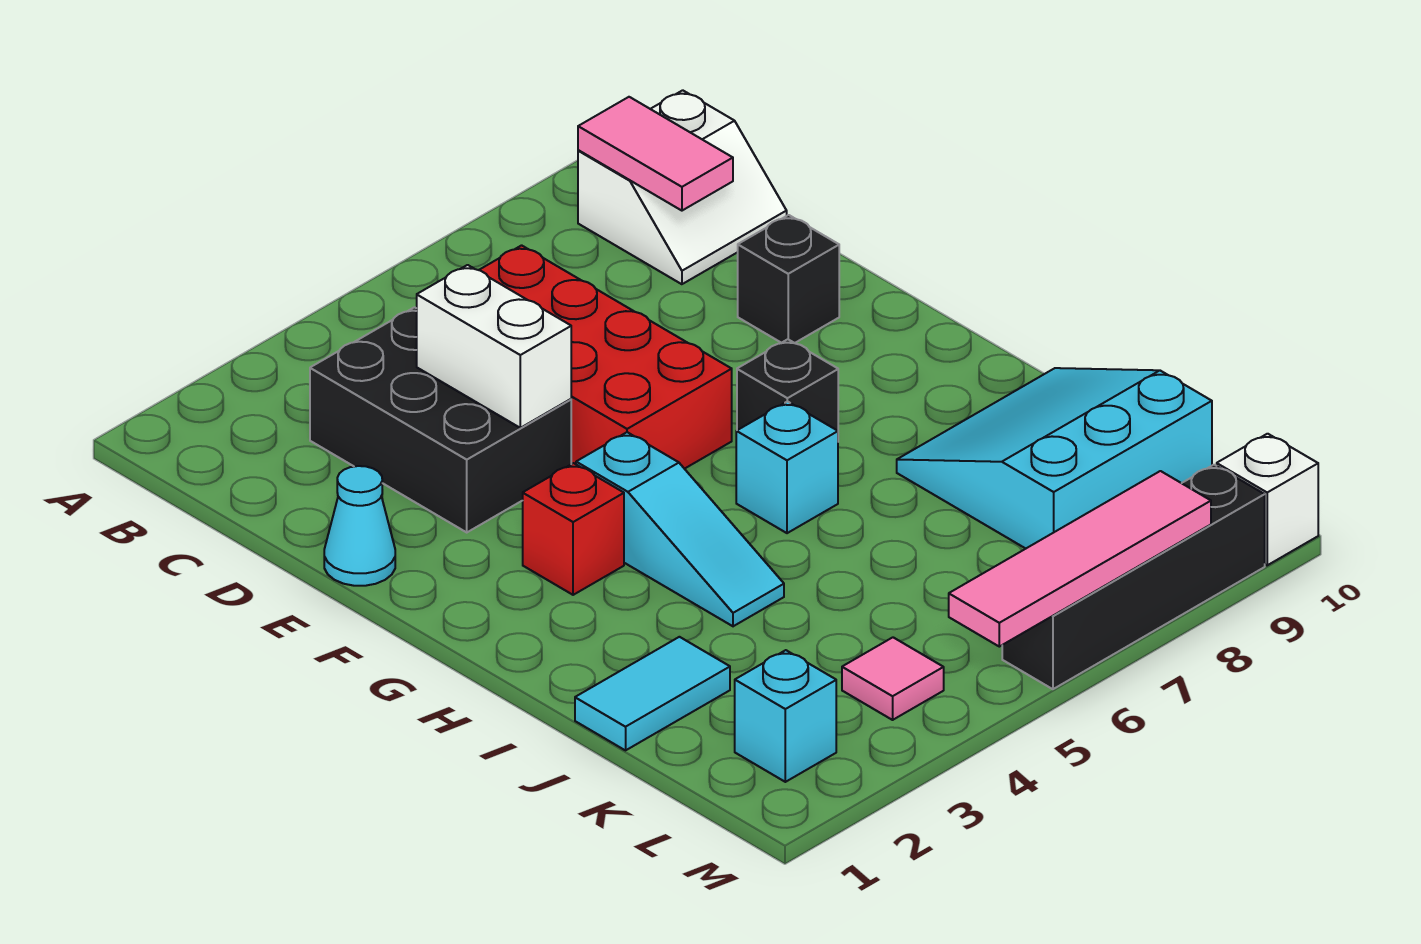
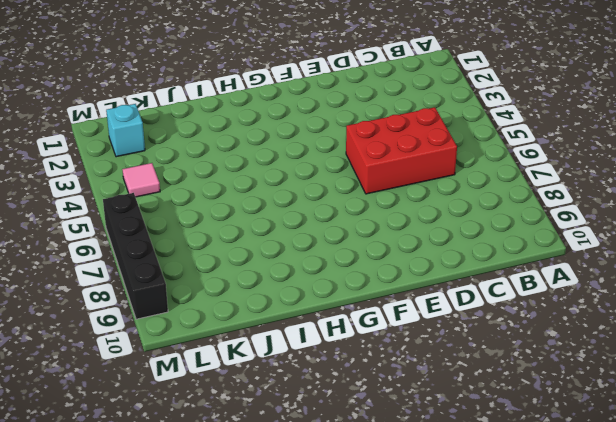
red brick C5:E6 level 1 -> red brick C5:F6 level 1
none -> white slope B9:C10 level 1 top B
none -> black brick C3:E4 level 1
none -> cyan cone E1 level 1

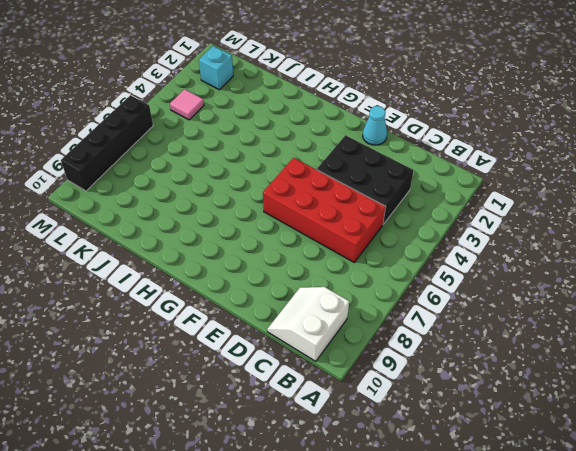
none -> black brick E9 level 1
none -> red brick G3 level 1
none -> cyan slope G4:I4 level 1 top G

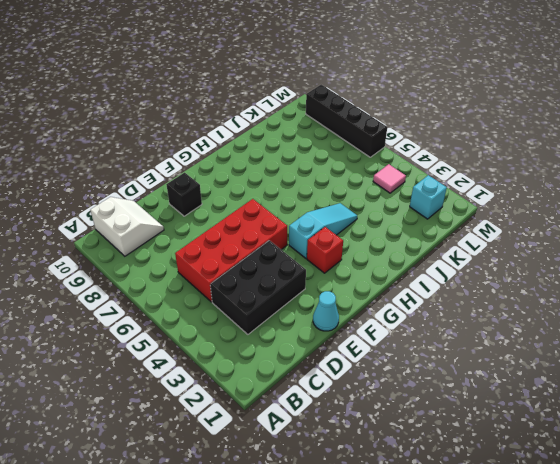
none -> black brick G7 level 1
none -> cyan brick H6 level 1
none -> cyan slope I8:K10 level 1 top K

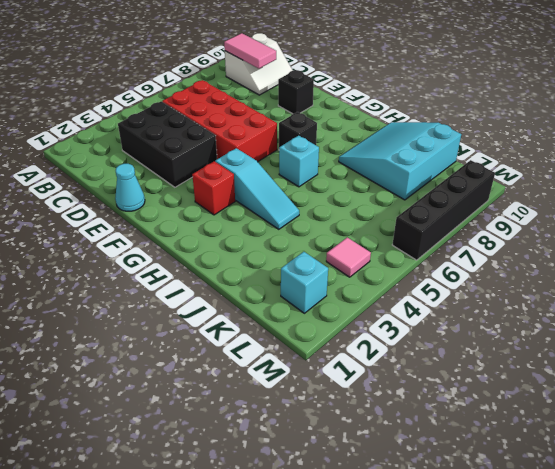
none -> cyan tile J1:J2 level 1
none -> white brick M10 level 1
none -> white brick D4:E4 level 2

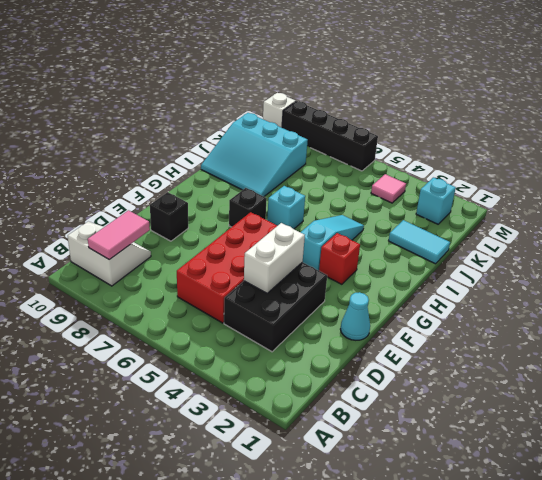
none -> pink tile M5:M8 level 2

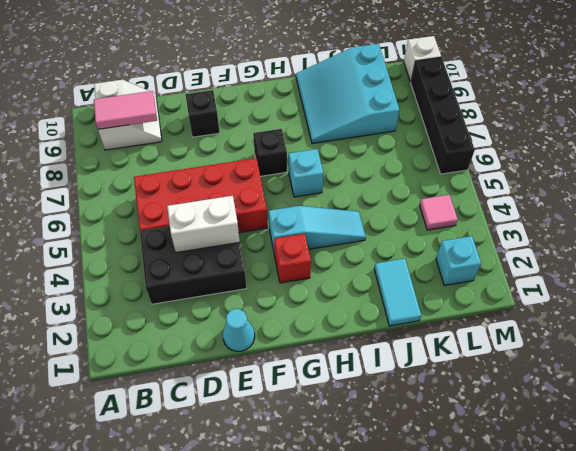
none -> pink tile M5:M8 level 2

